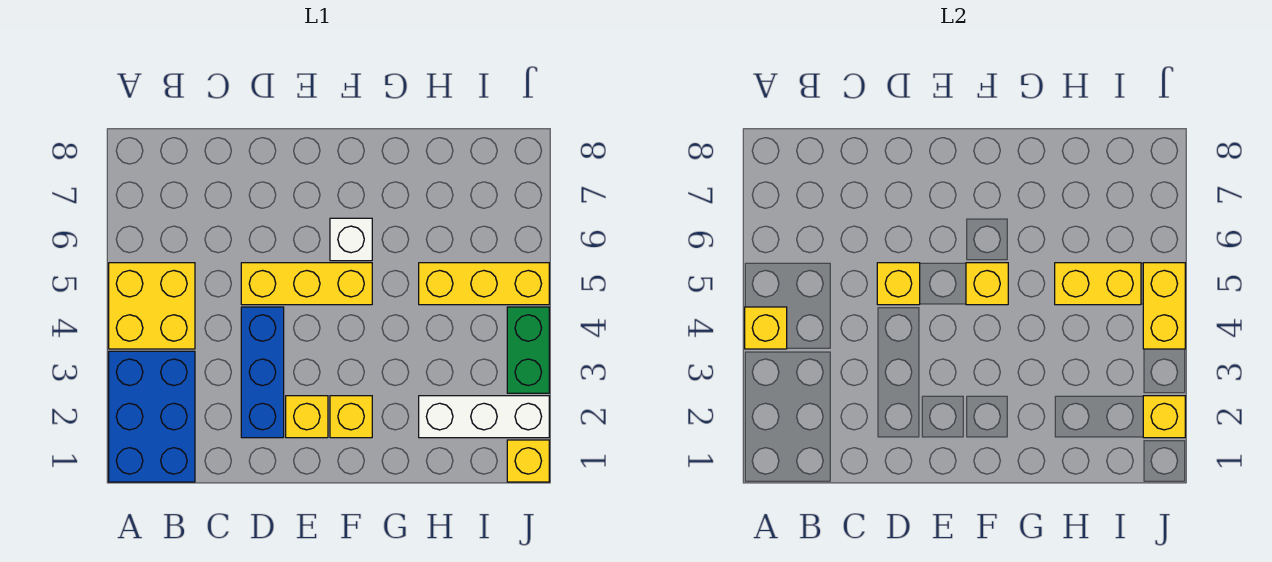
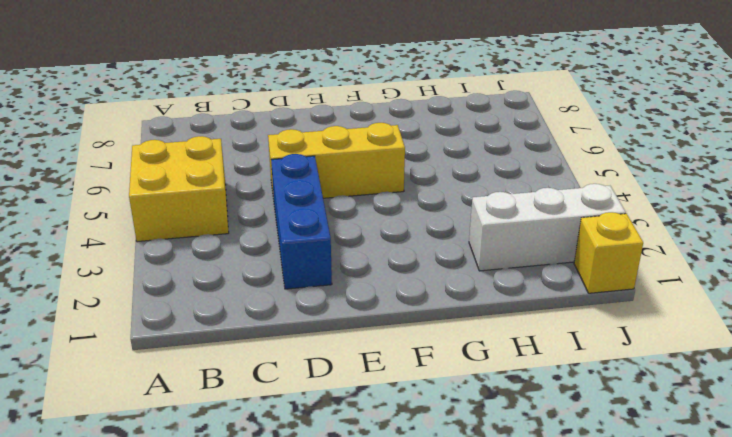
none -> blue brick A1:B3 level 1
none -> yellow brick E2 level 1
none -> yellow brick F2 level 1

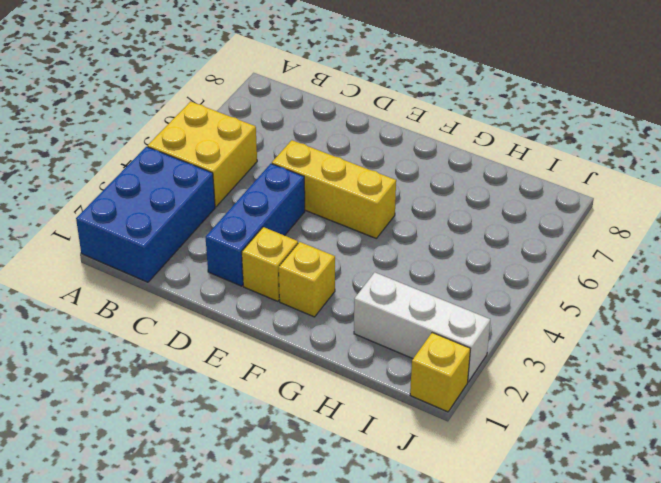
none -> white brick F6 level 1
none -> yellow brick H5:J5 level 1
none -> green brick J3:J4 level 1

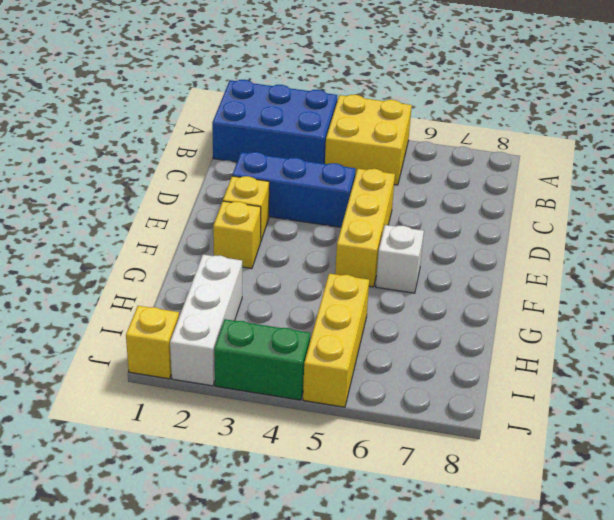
none -> yellow brick A4 level 2
none -> yellow brick D5 level 2
none -> yellow brick F5 level 2

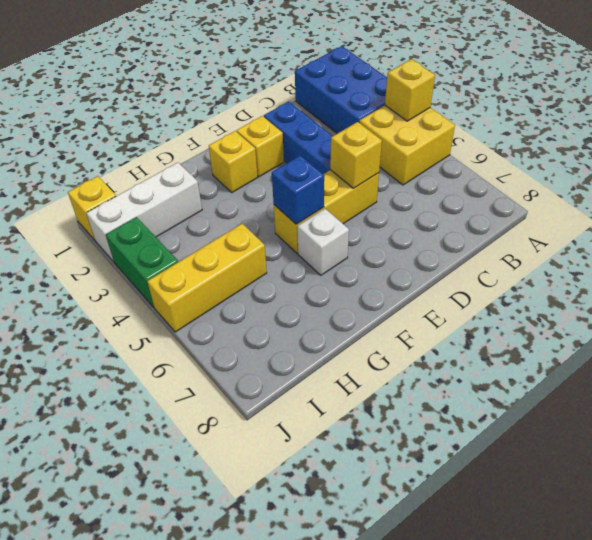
blue brick F5 level 2 -> yellow brick F5 level 2
none -> yellow brick H5:I5 level 2
none -> yellow brick J2 level 2
none -> yellow brick J4:J5 level 2

